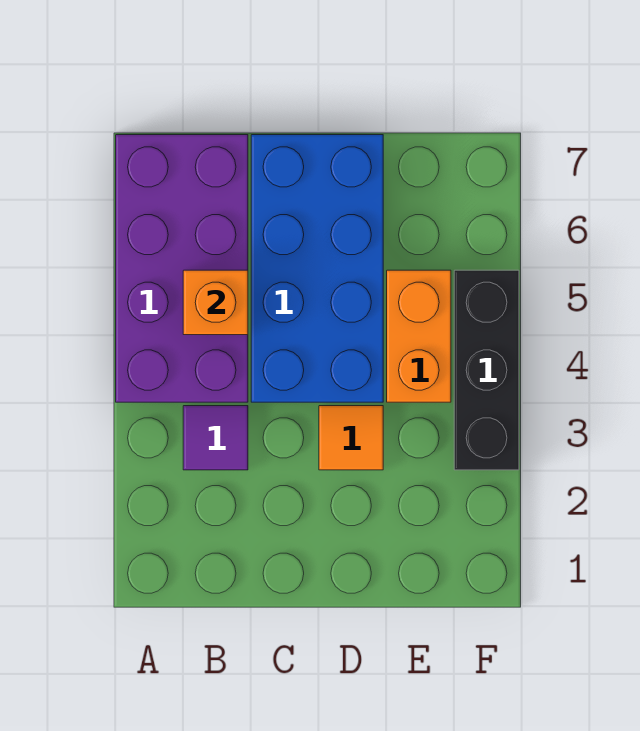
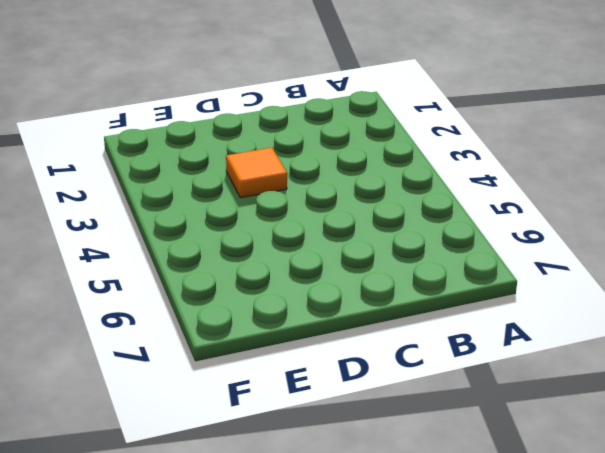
none -> purple brick A4:B7 level 1
none -> purple tile B3 level 1

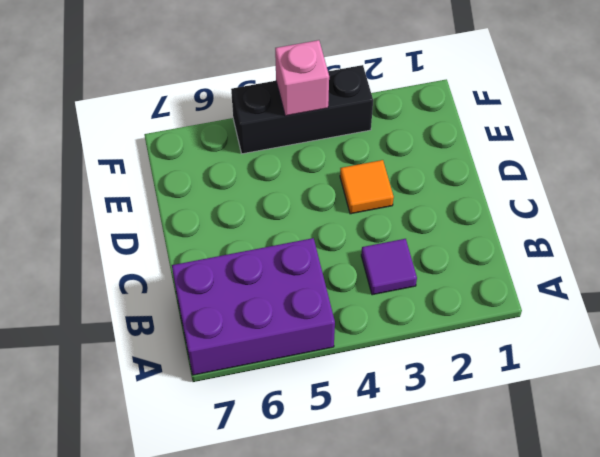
purple brick A5:B7 level 1 -> purple brick A4:B7 level 1
pink brick F4 level 2 -> none
none -> blue brick C4:D7 level 1
none -> orange brick E4:E5 level 1

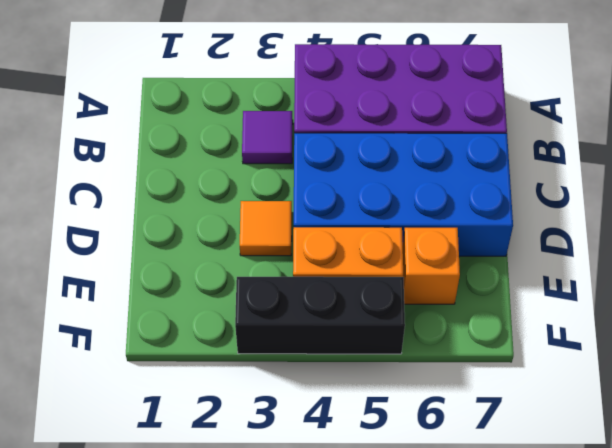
orange brick E6 level 1 -> orange brick B5 level 2

